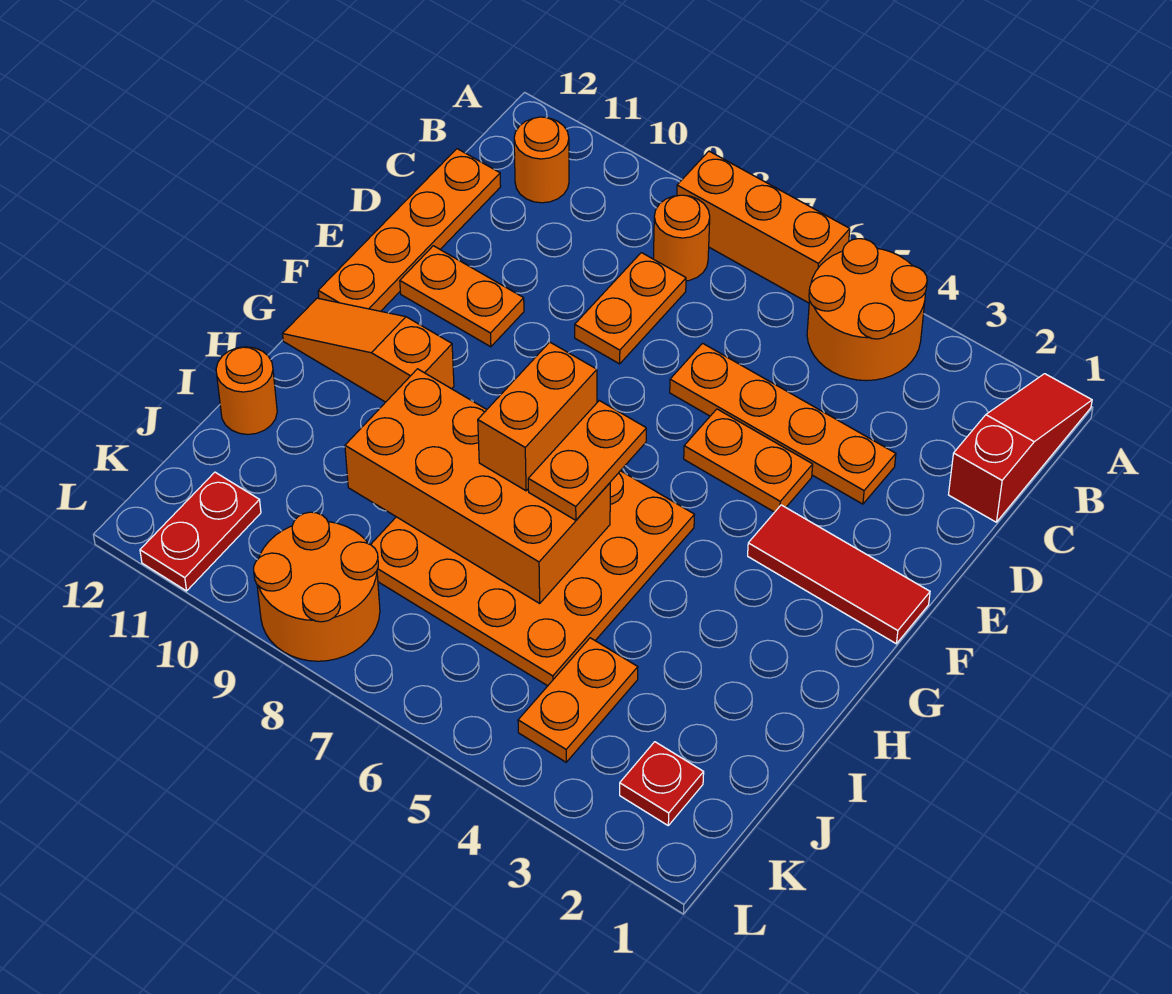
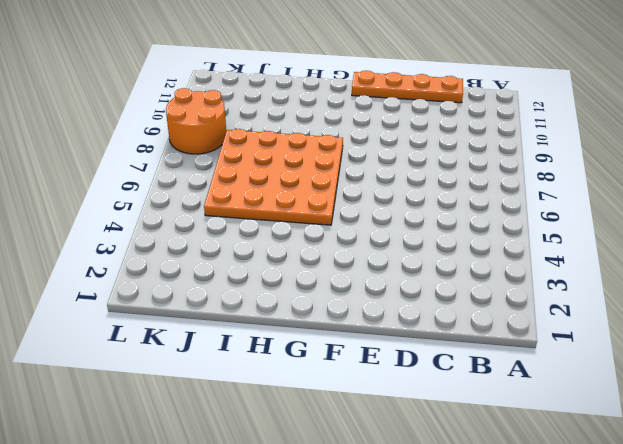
none -> red slope A1:C1 level 1 top C
none -> orange round brick A4:B5 level 1
none -> orange brick A6:A8 level 1

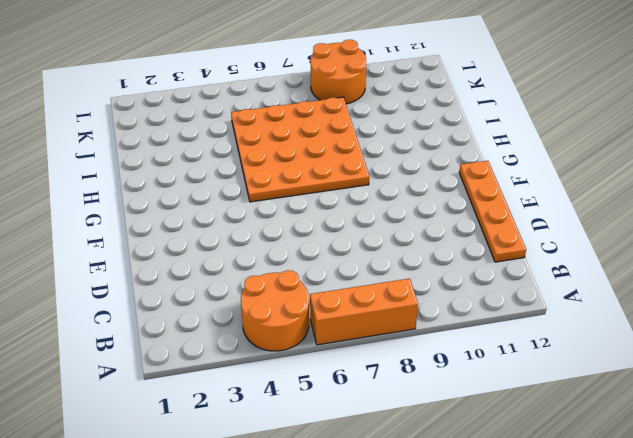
none -> red slope A1:C1 level 1 top C
none -> orange round brick B8 level 1
none -> orange round brick B11 level 1

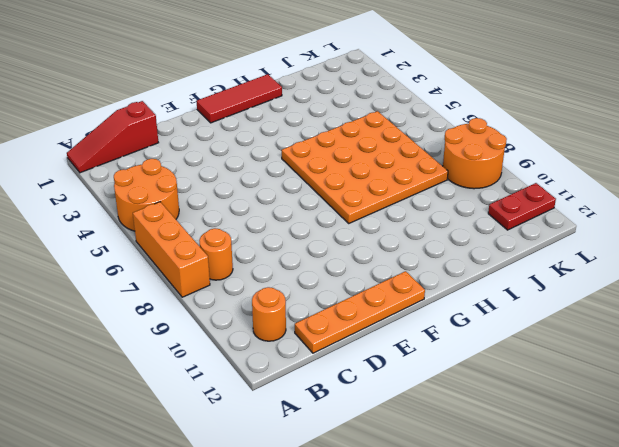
red tile F1:H1 level 1 -> red tile F1:F3 level 1
none -> orange plate C8:D8 level 1
none -> orange plate D3:D6 level 1
none -> orange plate E4:E5 level 1

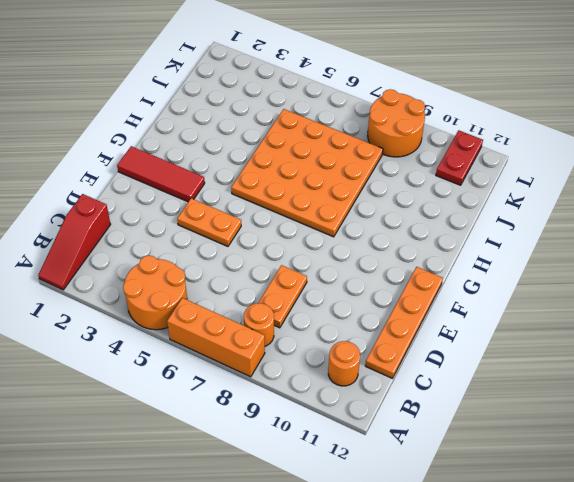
none -> orange plate D3:D6 level 1
none -> orange plate E10:E11 level 1
none -> orange slope G10:G12 level 1 top 10

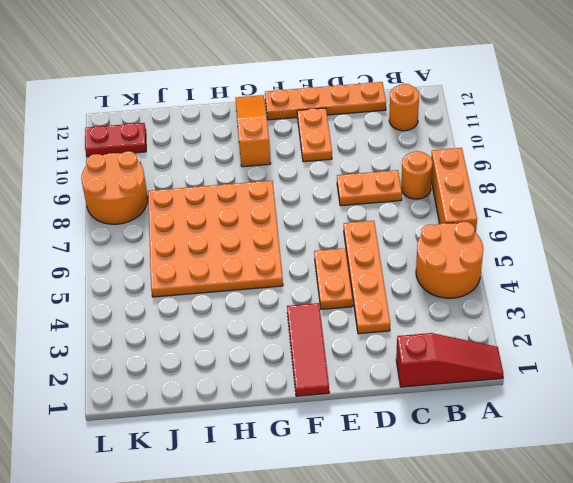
none -> orange round brick I12 level 1
none -> orange plate J4:K4 level 1
none -> red plate K2 level 1

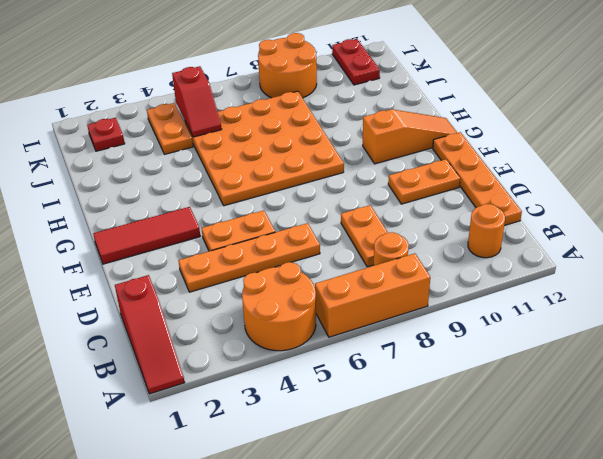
red slope J5:K5 level 2 top K -> none
none -> orange round brick I12 level 1
none -> orange brick H6:I9 level 2
none -> orange plate G6:H6 level 3

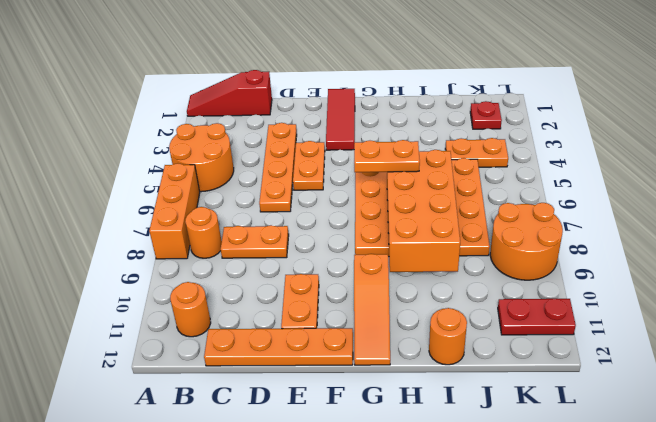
none -> orange brick G7:H7 level 3

